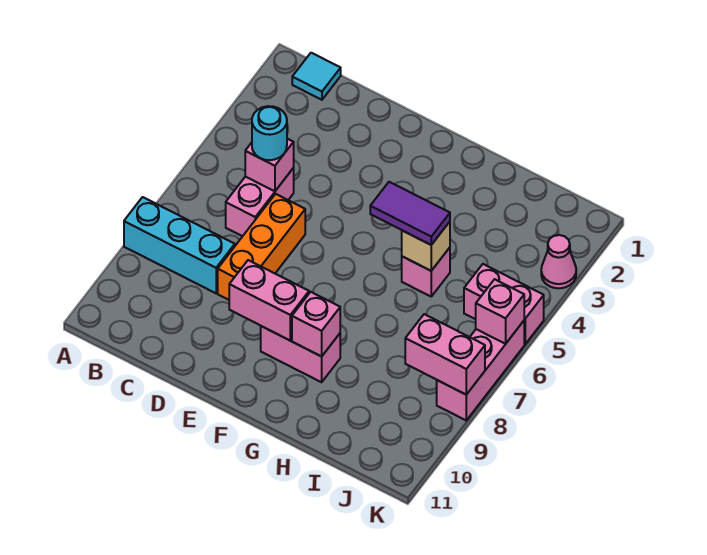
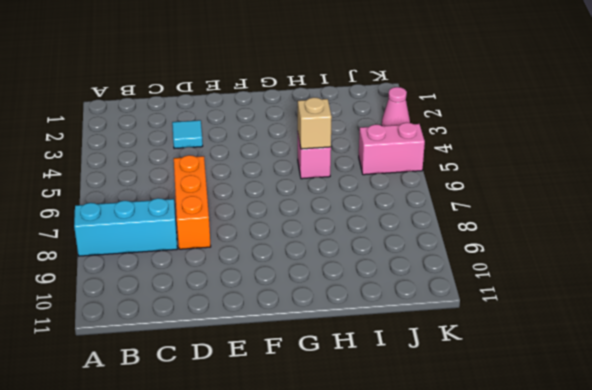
cyan tile D3 level 1 -> cyan tile B1 level 1
none -> pink brick C5:C6 level 1
none -> pink brick F9:G9 level 1
none -> pink brick K6:K8 level 1

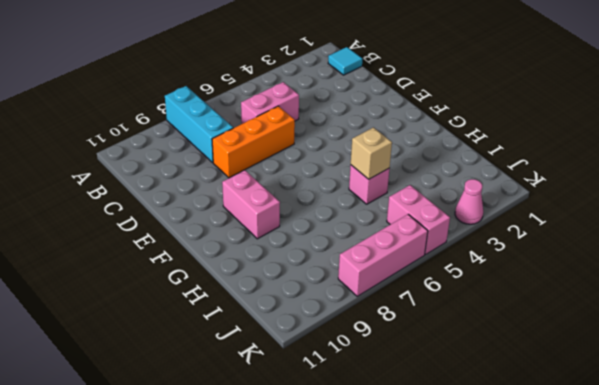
none -> pink brick C5 level 2
none -> pink brick E9:F9 level 2
none -> pink brick G9 level 2

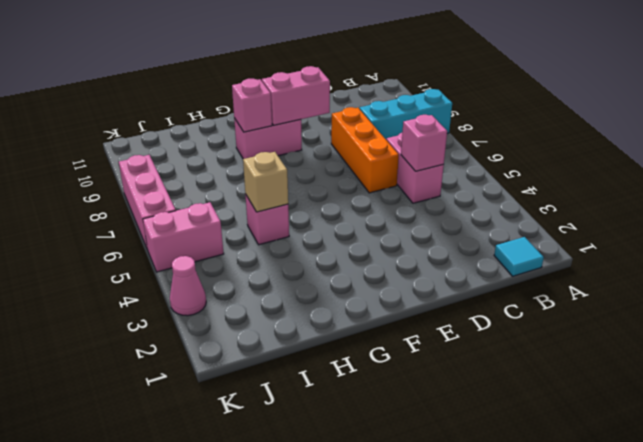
none -> pink brick J8:K8 level 2
none -> pink brick K6 level 2
none -> cyan round brick C5 level 3

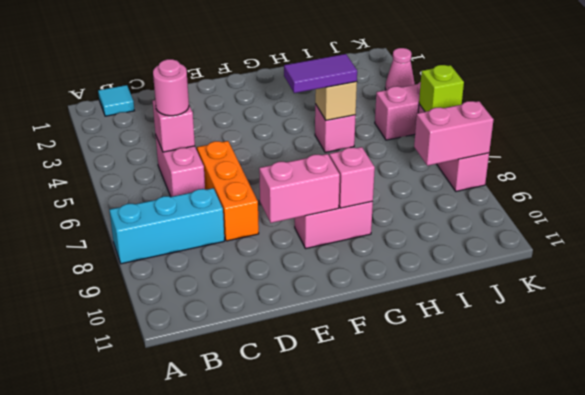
pink round brick C5 level 3 -> cyan round brick C5 level 3
lime brick K6 level 2 -> pink brick K6 level 2

